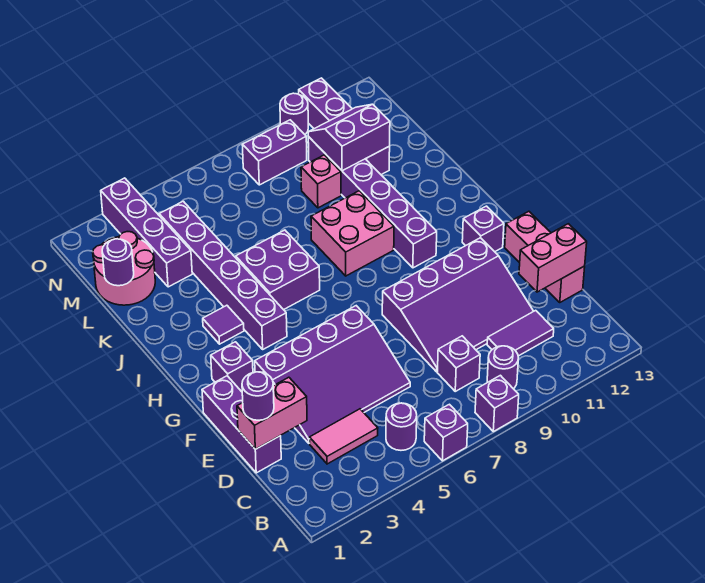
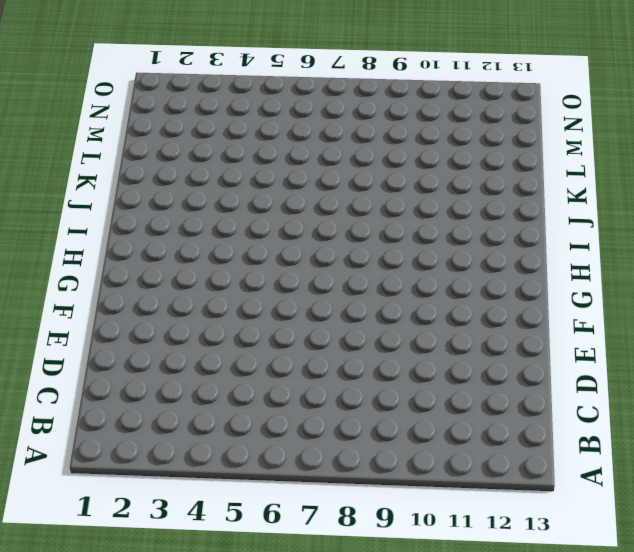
none -> purple brick A6 level 1
none -> purple brick A8 level 1
none -> purple round brick B5 level 1

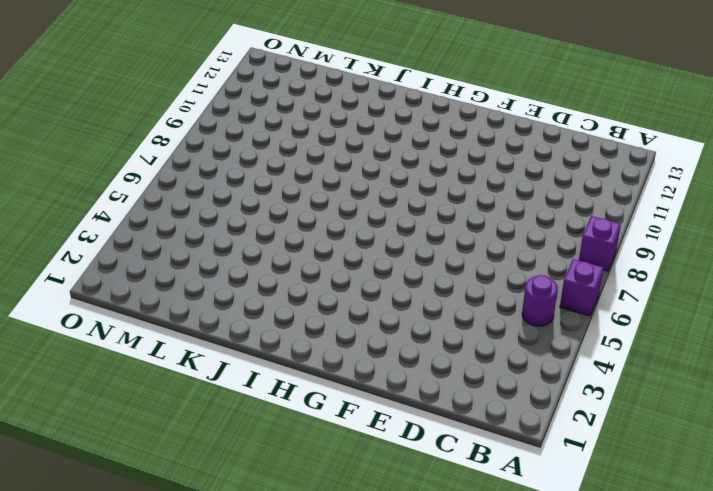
none -> purple round brick B9 level 1
none -> pink tile C3:C4 level 1
none -> purple brick C8 level 1

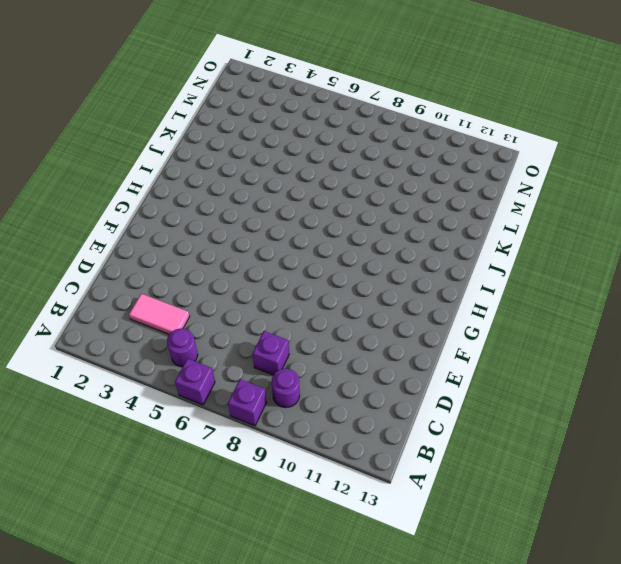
none -> purple tile C10:C11 level 1
none -> purple brick D1:F1 level 1
none -> purple slope D3:F6 level 1 top F

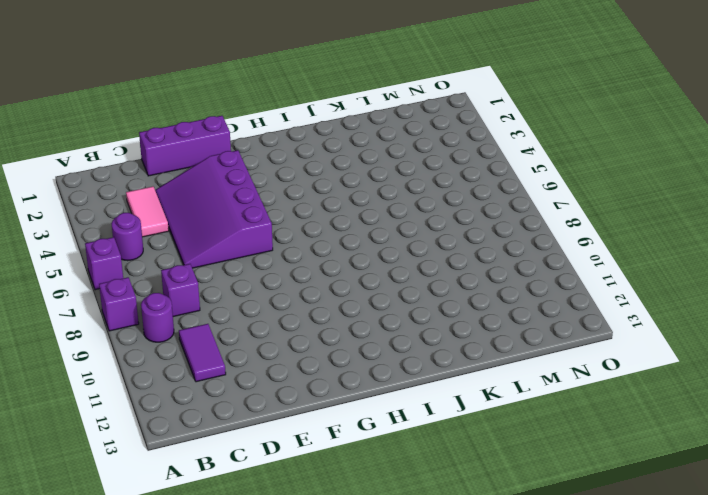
none -> purple slope D8:F11 level 1 top F
none -> pink brick D13:F13 level 1
none -> purple brick G2 level 1

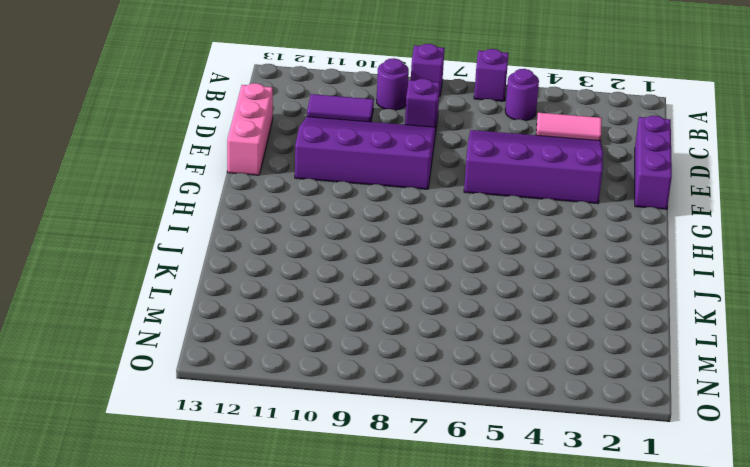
none -> purple brick G2 level 1
none -> purple brick G12 level 1
none -> purple brick H4:M4 level 1

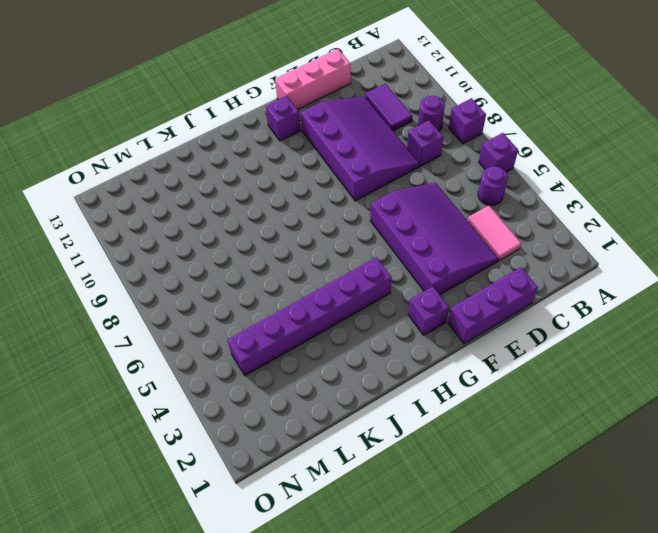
none -> purple brick H10:M10 level 1
none -> purple tile I3 level 1
none -> purple brick I5:J6 level 1

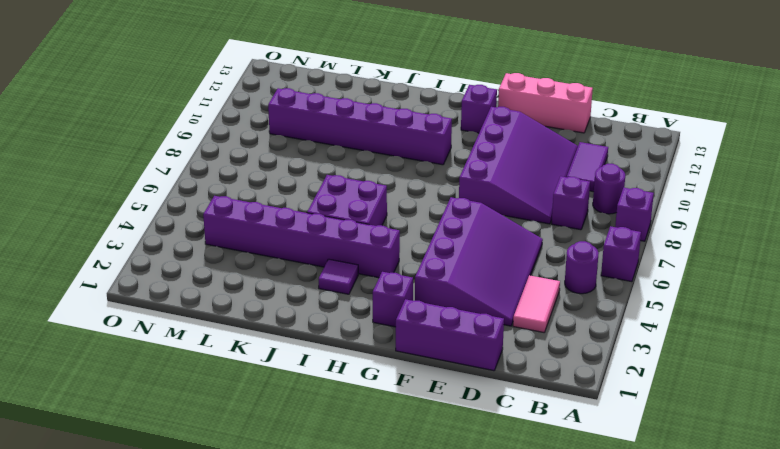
none -> pink brick I8:J9 level 1
none -> pink round brick L1:M2 level 1
none -> purple brick L3:O3 level 1

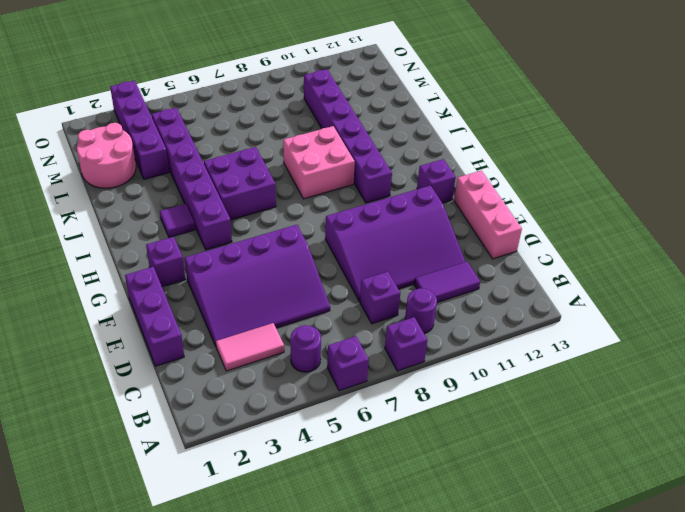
none -> pink brick L9 level 1
none -> purple brick L11:O11 level 1
none -> purple brick N8:N9 level 1

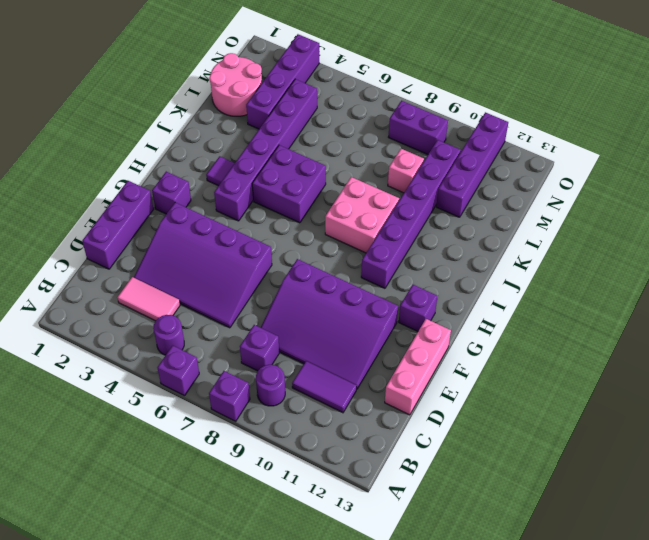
none -> purple round brick O10 level 1
none -> pink brick D1:D2 level 2
none -> pink brick D12:D13 level 2

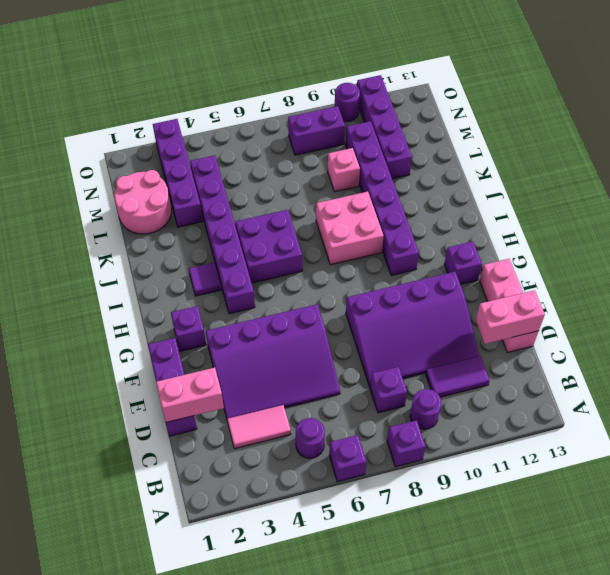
none -> purple round brick L1 level 2
none -> purple slope L10:M11 level 2 top L
none -> purple round brick D1 level 3

